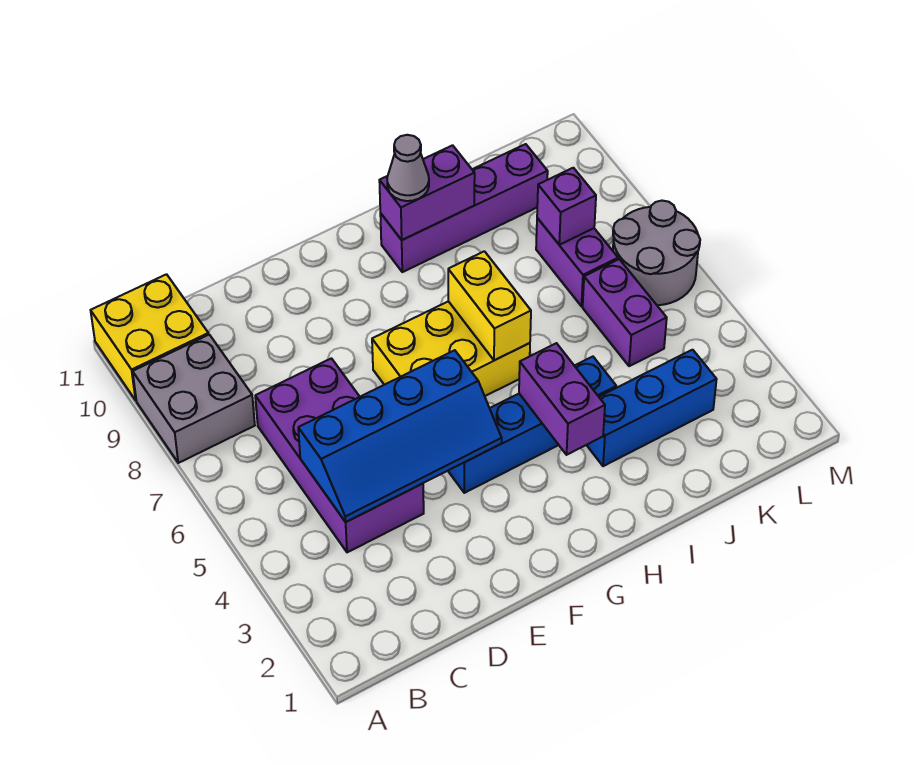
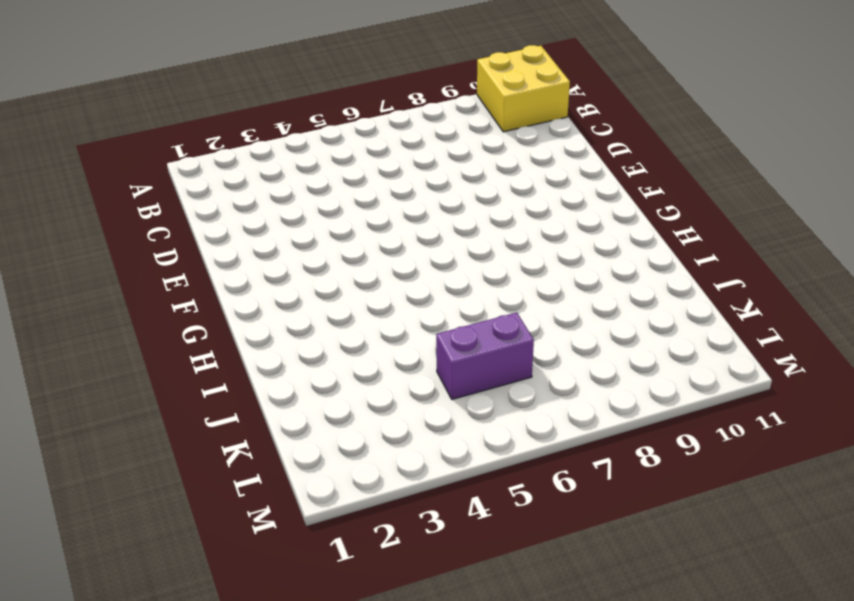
none -> grey brick A8:B9 level 1
none -> purple brick C4:D7 level 1
none -> blue brick F4:I4 level 1

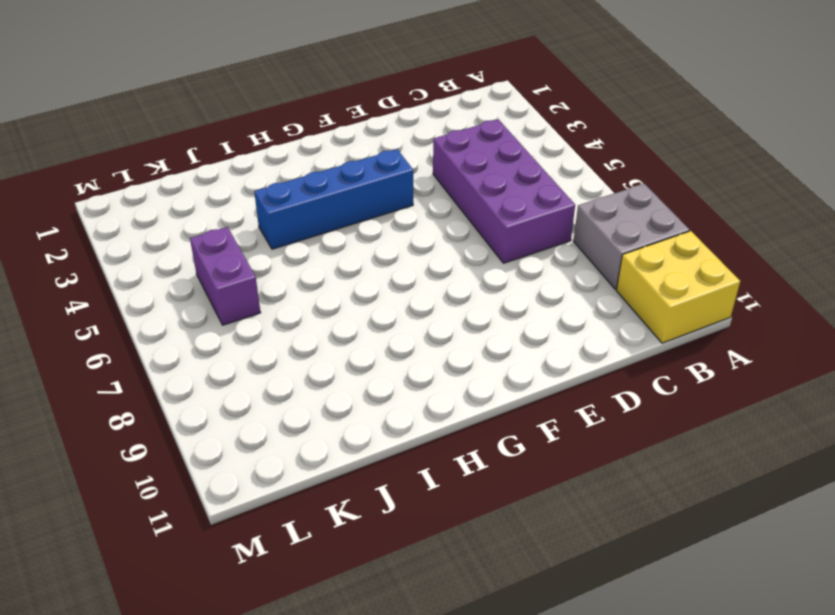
none -> yellow brick F6:H7 level 1
none -> purple brick H10:K10 level 1
none -> blue brick I3:K3 level 1

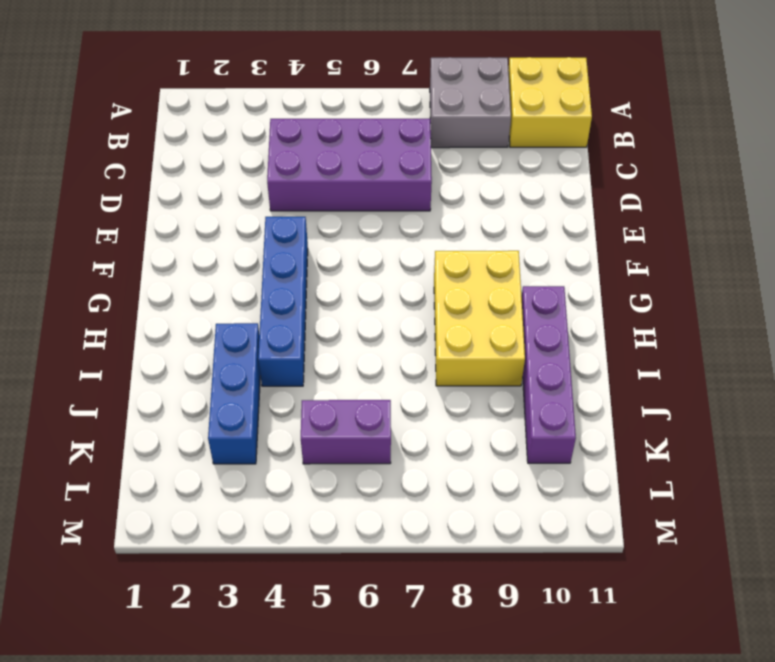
yellow brick G8:I9 level 1 -> yellow brick F6:H7 level 1
none -> purple brick K7:K8 level 1
none -> grey round brick L6:M7 level 1
none -> blue slope C4:F5 level 2 top 5

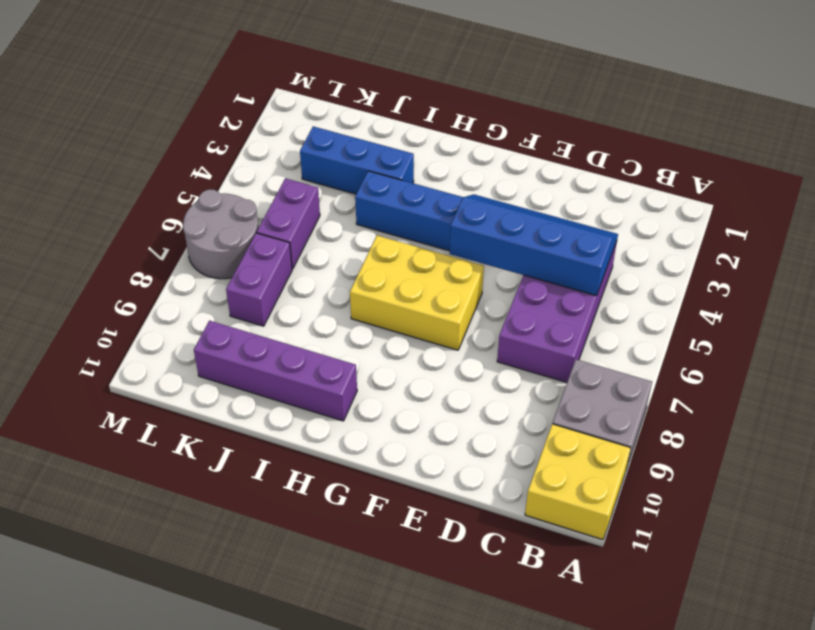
none -> purple brick H3:H4 level 2
none -> yellow brick H6:H7 level 2
none -> purple brick H10:I10 level 2

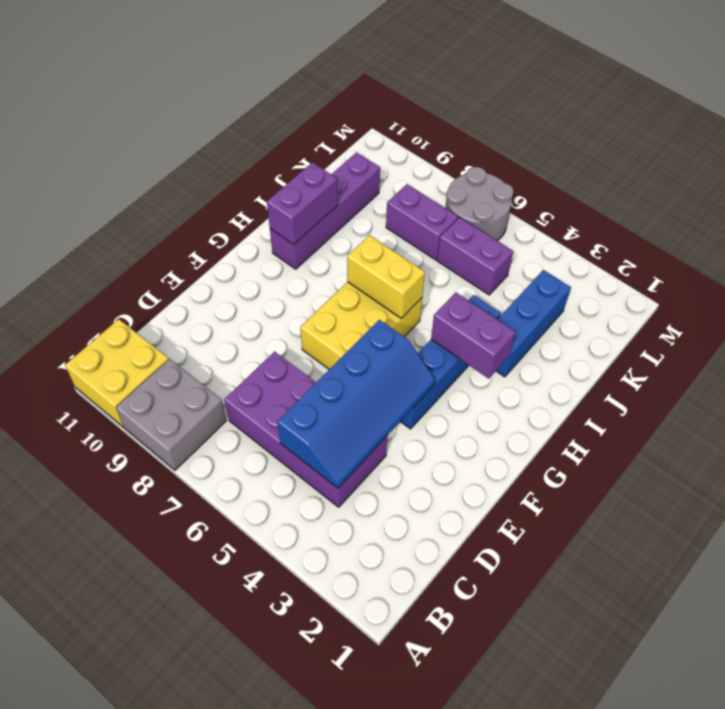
none -> purple brick K8 level 2
none -> grey cone H10 level 3

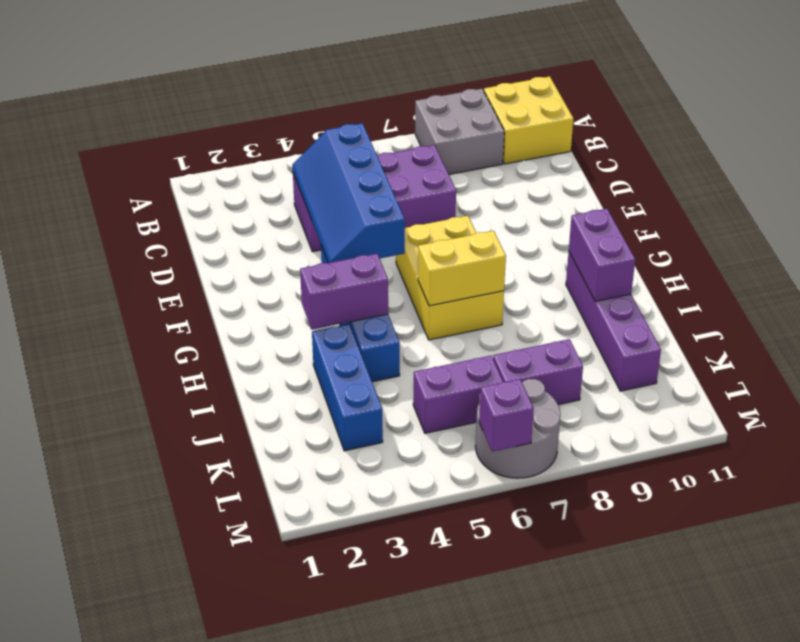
purple brick M6 level 2 -> purple brick K8 level 2
none -> grey cone H10 level 3

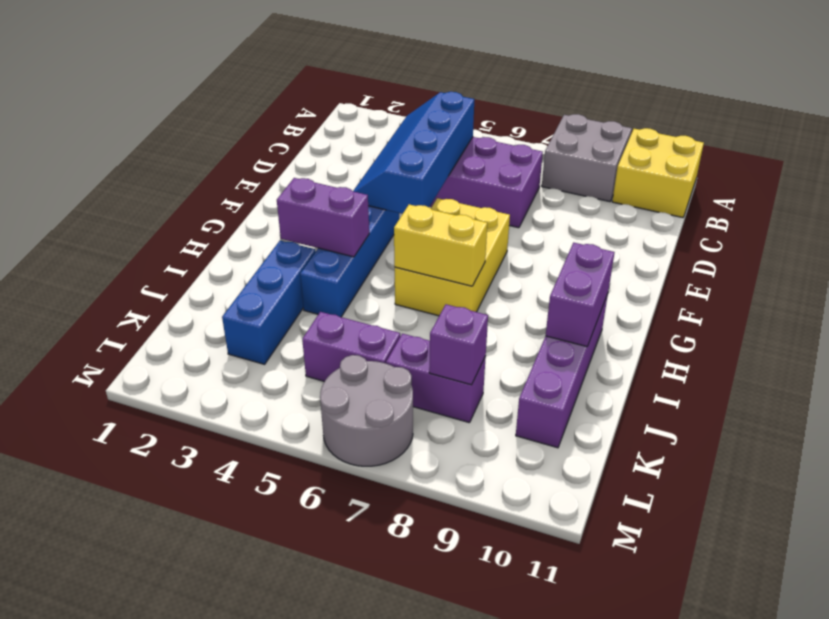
none -> grey cone H10 level 3

